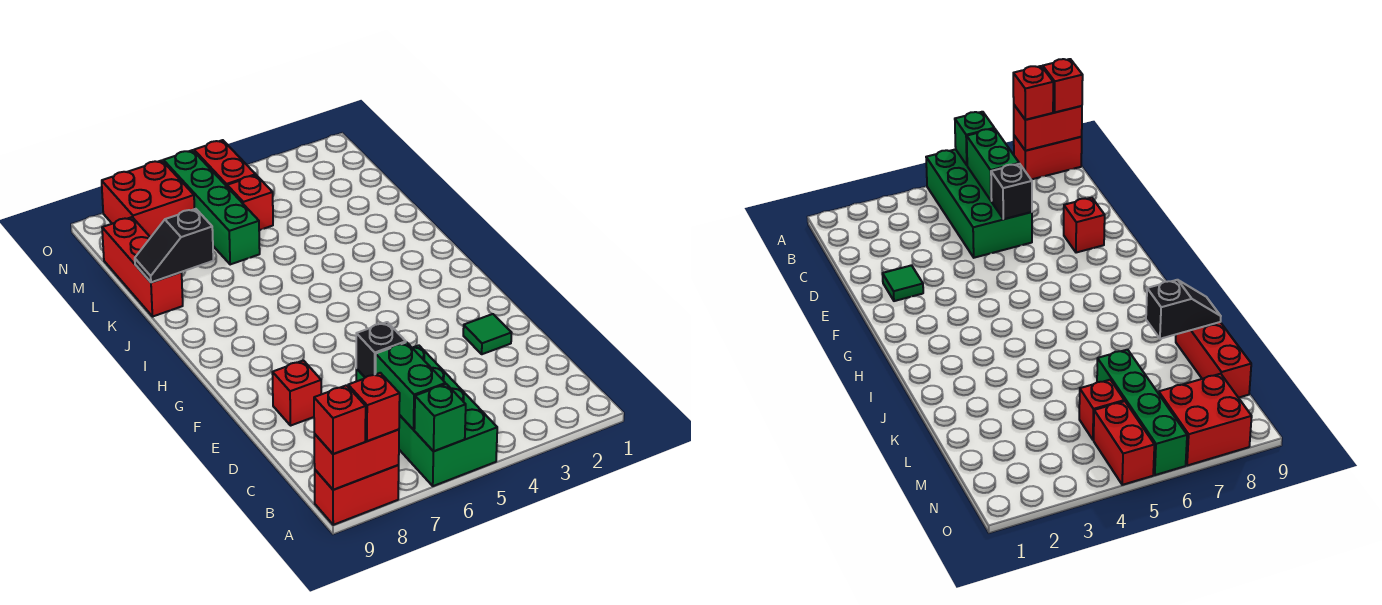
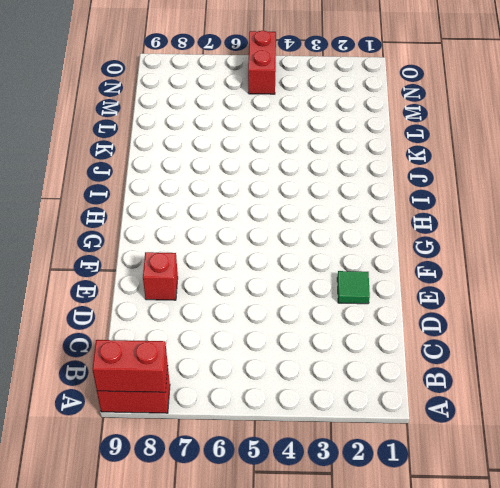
none -> green brick A5:D6 level 1
none -> red brick K9:M9 level 1
none -> green brick L6:O6 level 1

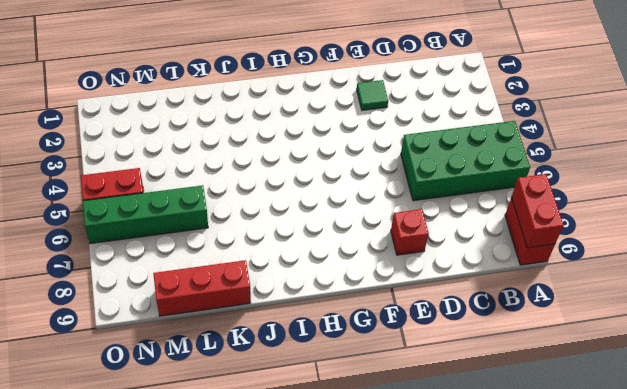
none -> red brick M5 level 1
none -> red brick N7:O8 level 1
none -> green brick A6 level 2

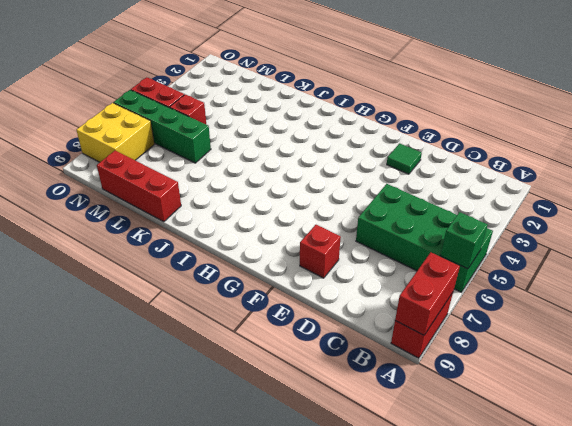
yellow brick N7:O8 level 1 -> red brick N7:O8 level 1
none -> green brick B6:C6 level 2
none -> black brick D6 level 2
none -> black slope K8:K9 level 2 top 8

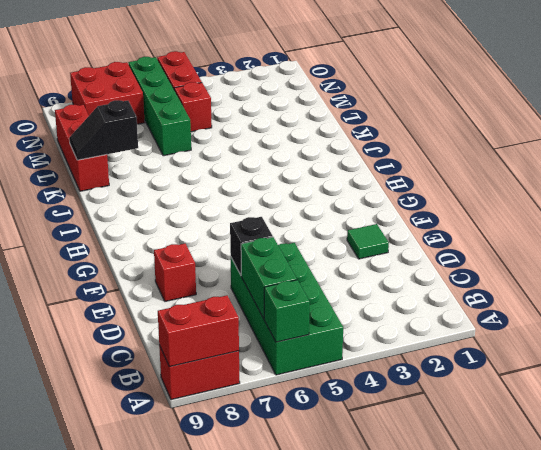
none -> red brick A8 level 3
none -> red brick A9 level 3

